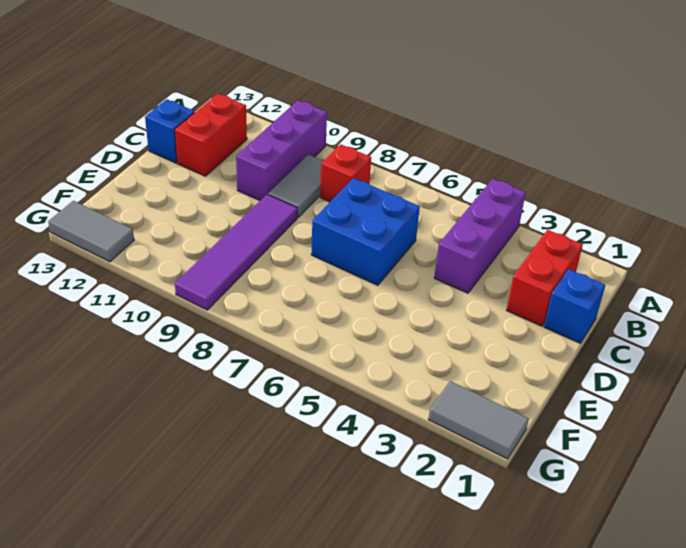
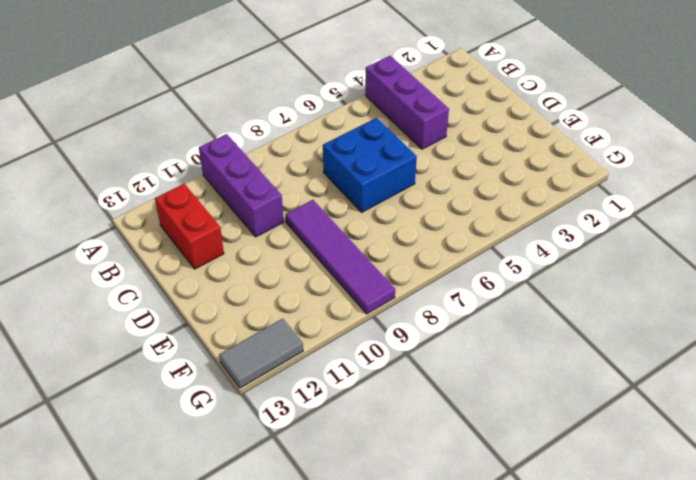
none -> red brick B2:C2 level 1
none -> red brick B8 level 1
none -> grey tile B9:C9 level 1

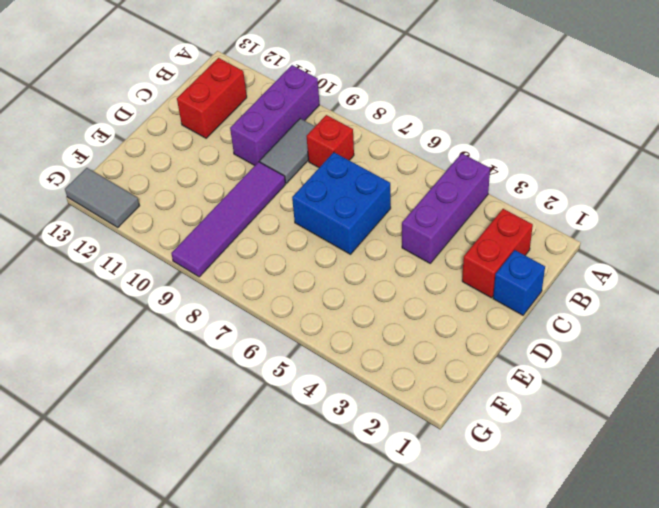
none -> blue brick C13 level 1
none -> grey tile G1:G2 level 1

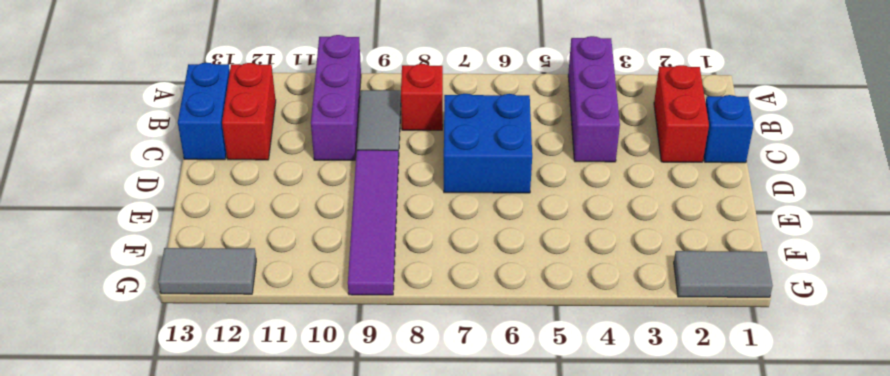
blue brick B13:C13 level 1 -> blue brick C13 level 1

